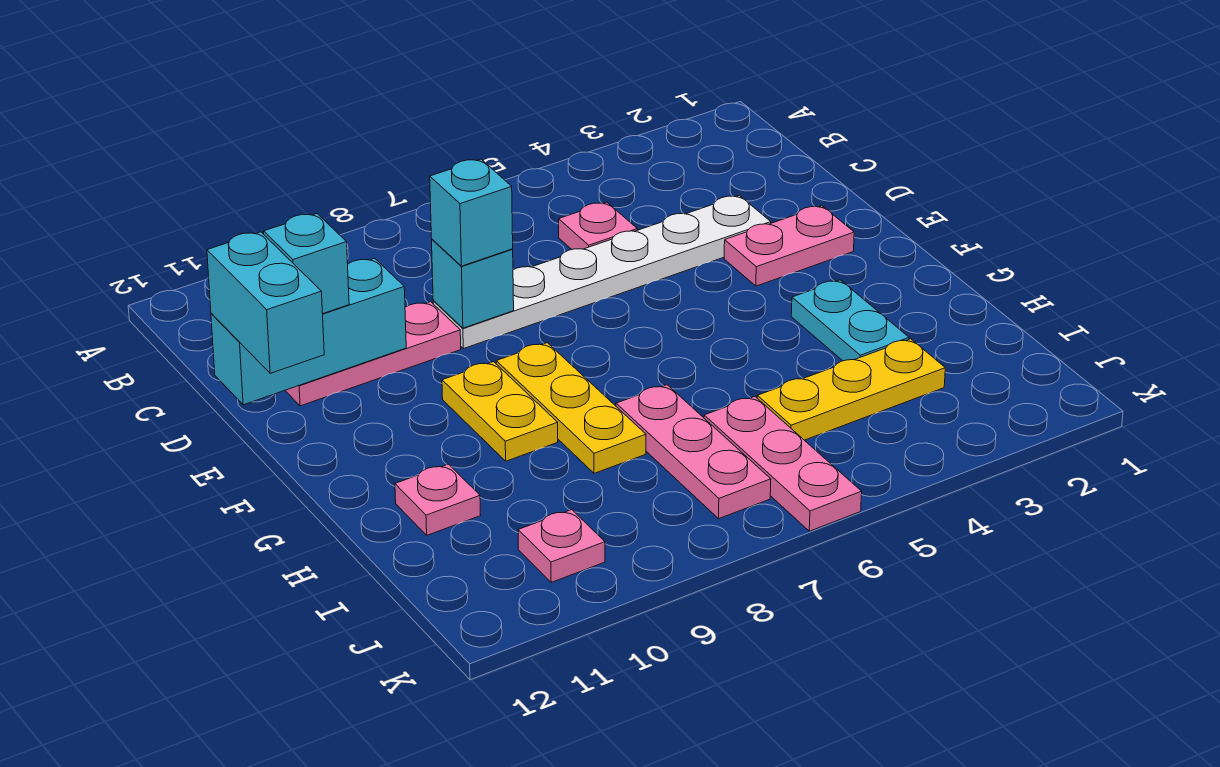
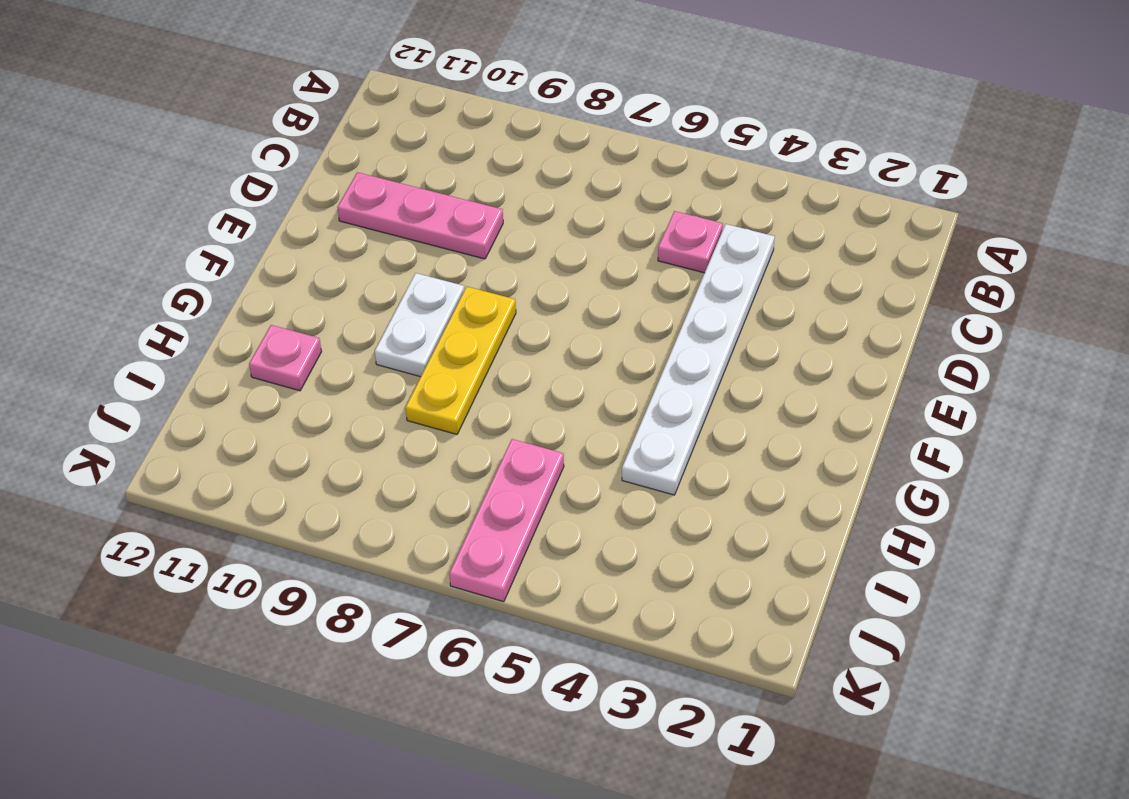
white plate C4:H4 level 1 -> white plate D3:D8 level 1
white plate F9:G9 level 1 -> yellow plate F9:G9 level 1
none -> pink plate E2:E3 level 1
none -> cyan plate G3:H3 level 1
none -> pink plate H7:J7 level 1

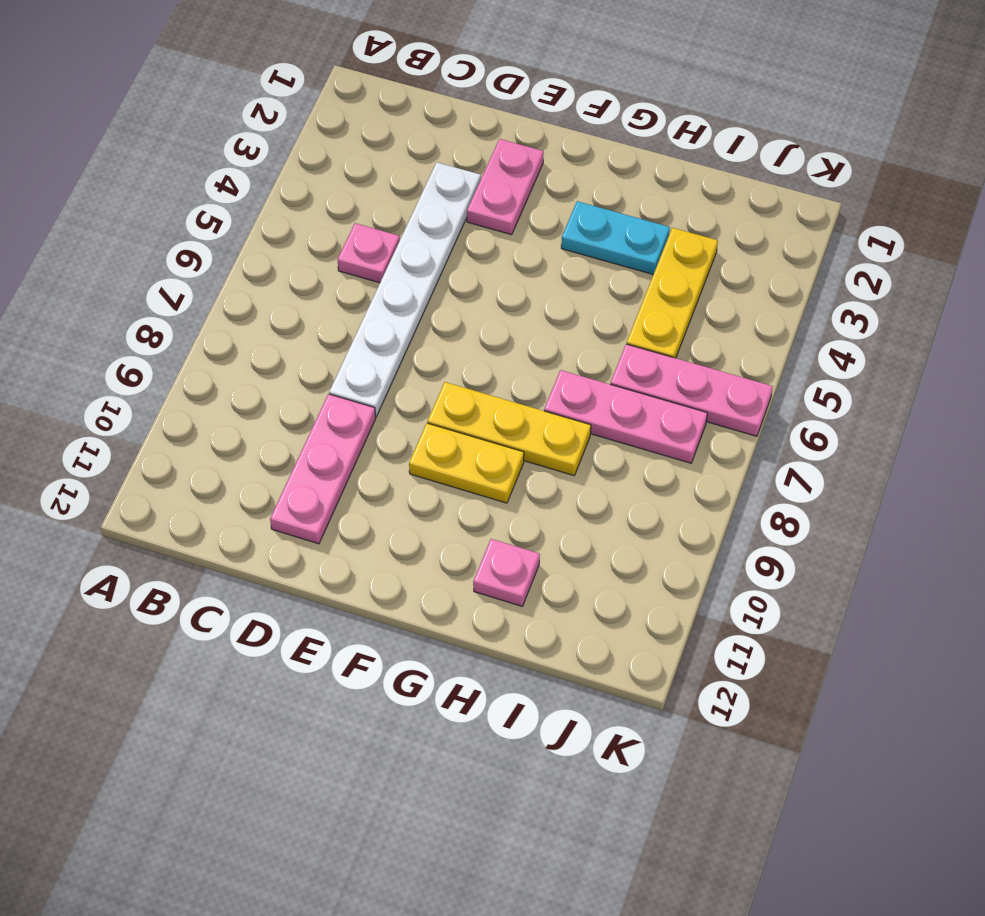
none -> pink plate J10 level 1
none -> cyan brick D8 level 2
none -> cyan brick D10:D12 level 2

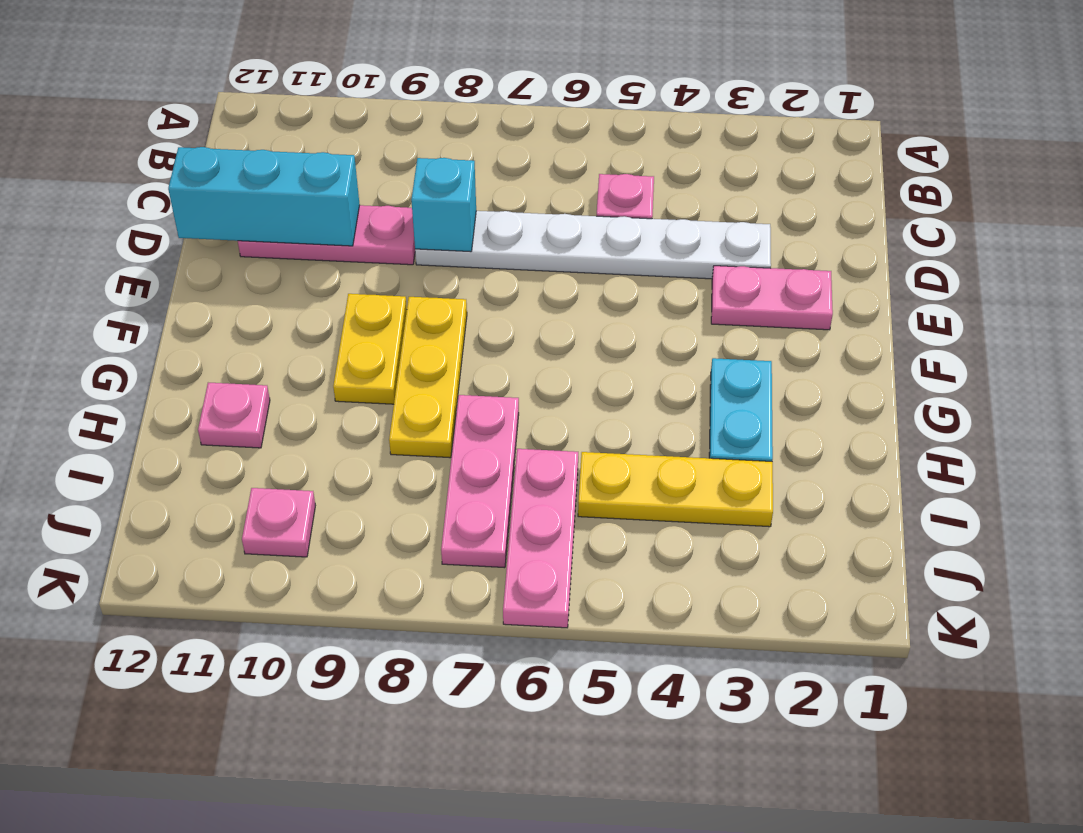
none -> cyan brick D8 level 3
none -> cyan brick D11 level 3
none -> cyan brick D12:E12 level 3

